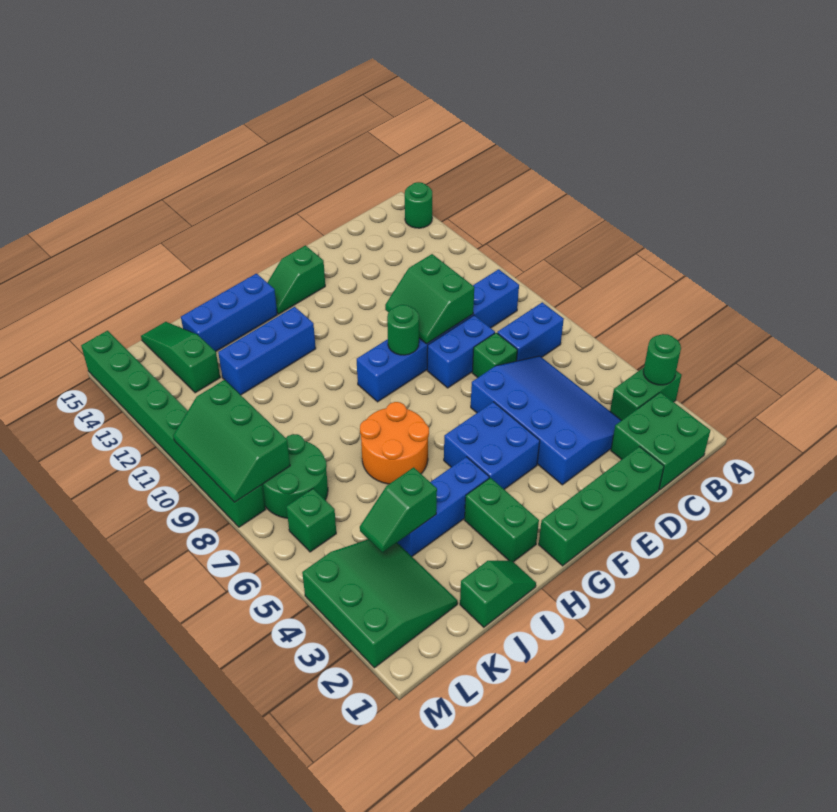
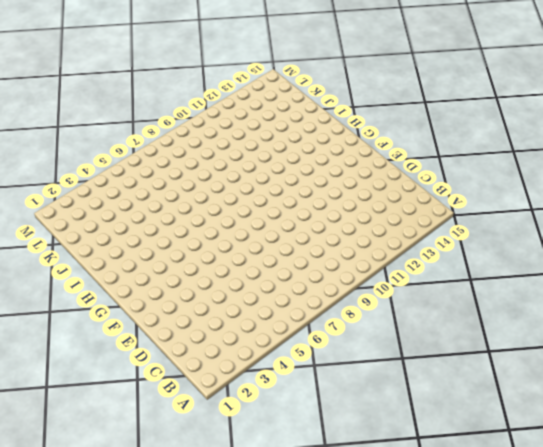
none -> green brick A3:B3 level 1
none -> green round brick A14 level 1
none -> green brick B1:C2 level 1

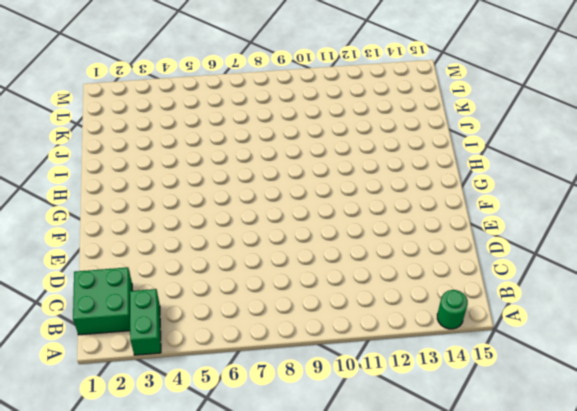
none -> blue brick B7:C7 level 1
none -> blue brick B9:G9 level 1
none -> blue slope C3:E6 level 1 top E

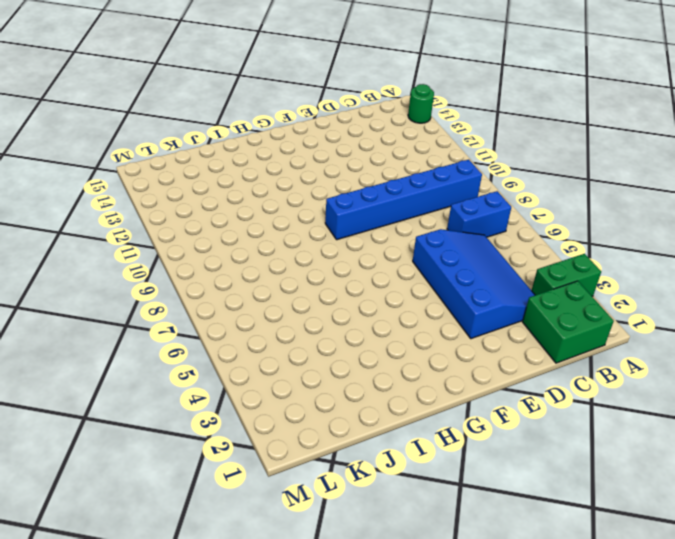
none -> green brick D1:G1 level 1
none -> green brick D7 level 1
none -> blue brick D8:E8 level 1

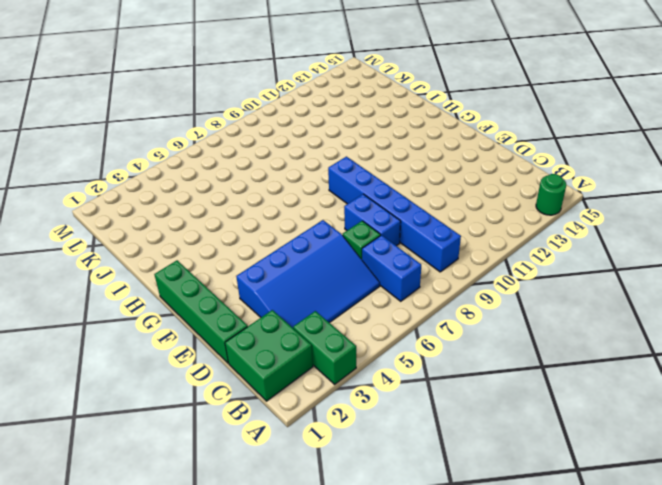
none -> blue brick F4:G5 level 1
none -> green slope F14:G14 level 1 top F
none -> green brick H2:H3 level 1

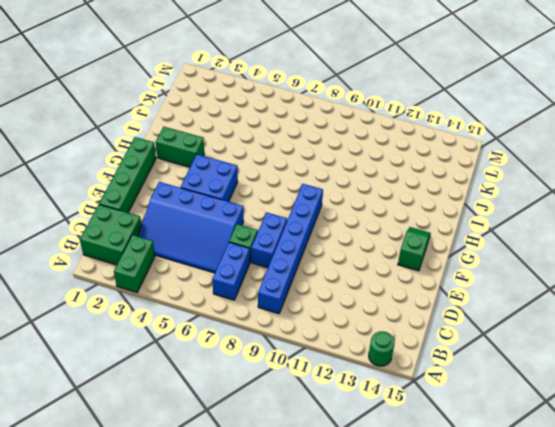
none -> blue brick H4:J4 level 1
none -> orange round brick H6:I7 level 1
none -> blue brick H12:J12 level 1

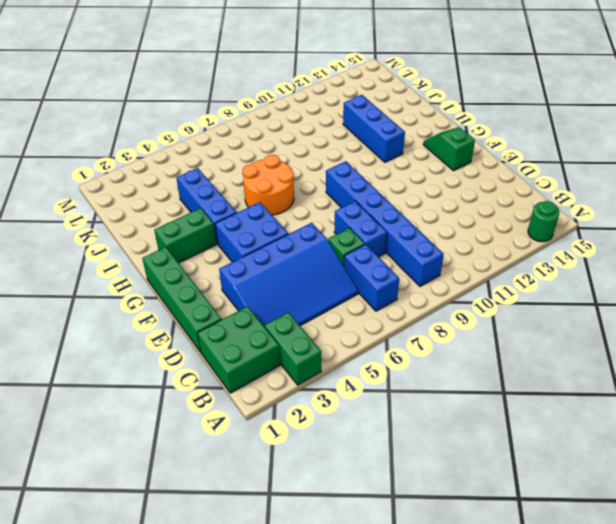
none -> blue brick H14:J14 level 1
none -> green slope I1:J1 level 1 top J
none -> green slope K2:M4 level 1 top M

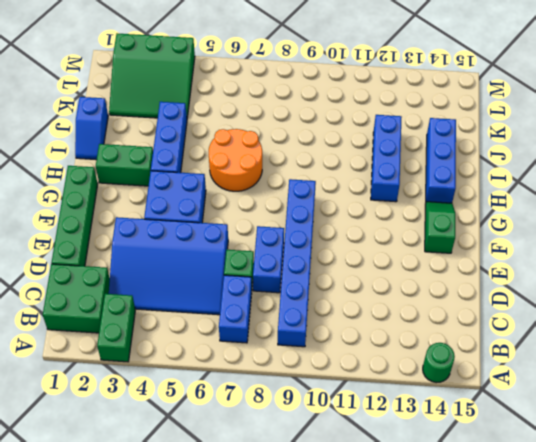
blue slope I1:J1 level 1 top J -> green slope I1:J1 level 1 top J
none -> green round brick K7:L8 level 1
none -> green slope K13:K15 level 1 top 13
none -> green brick L6 level 1

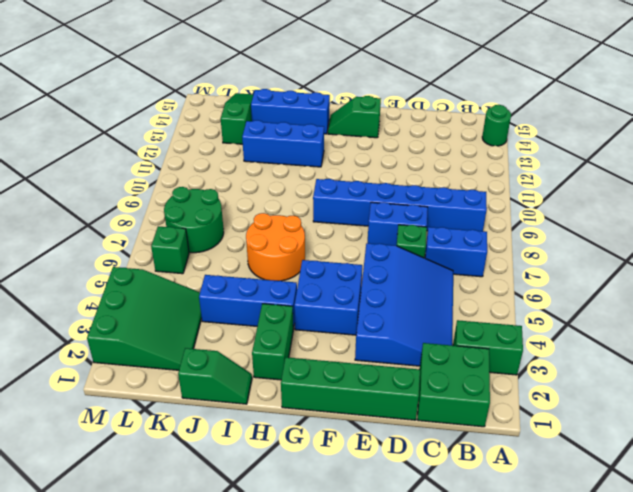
none -> green brick M8:M15 level 1
none -> green round brick A3 level 2
none -> green slope D9:E10 level 2 top D

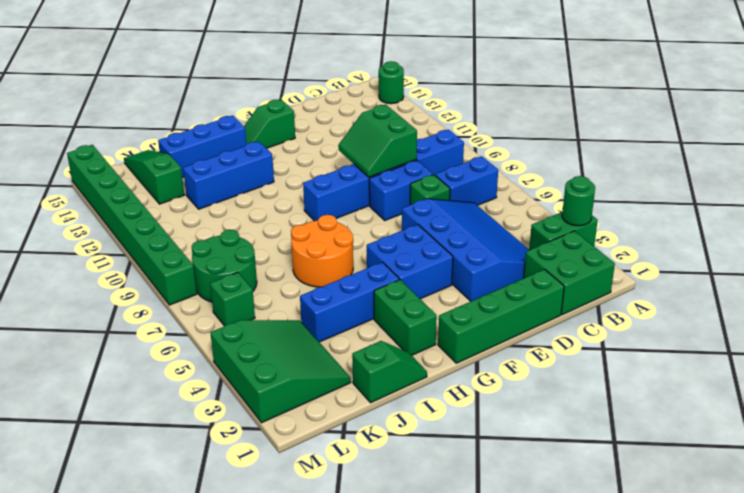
none -> green round brick F9 level 2
none -> green slope J4:K4 level 2 top J
none -> green slope L8:M10 level 2 top L

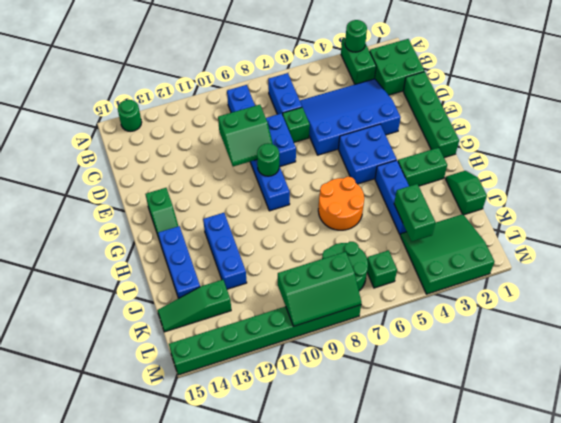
green brick J4:K4 level 2 -> green slope J4:K4 level 2 top J

